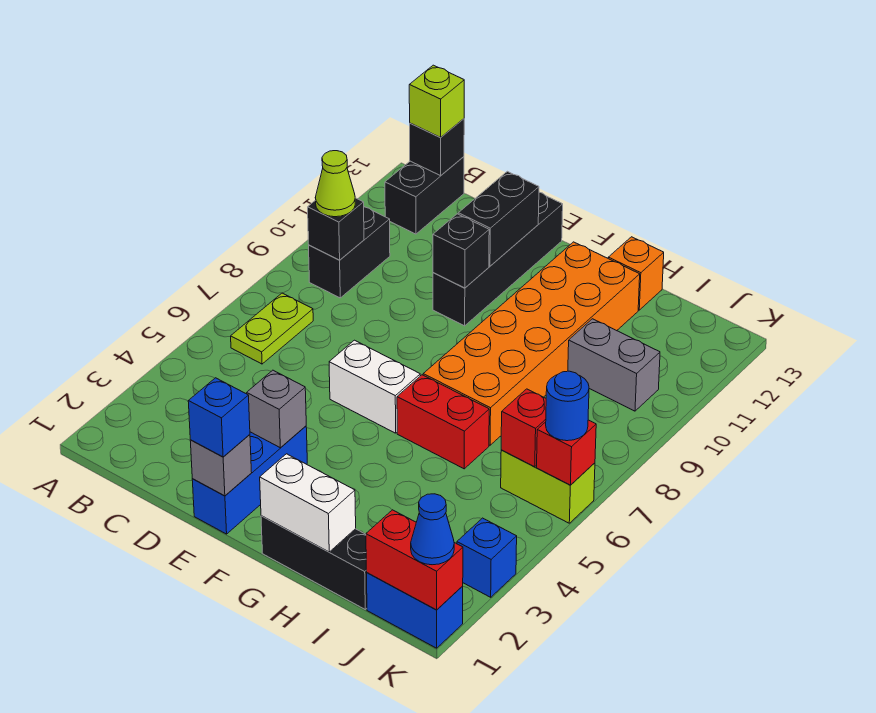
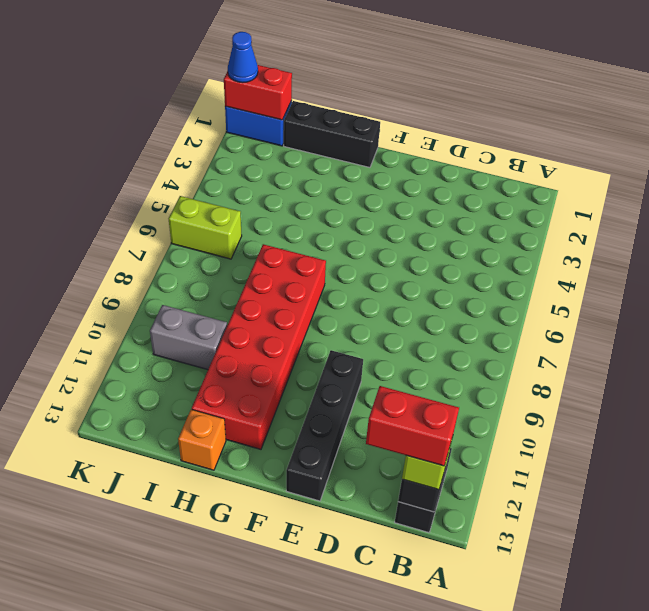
red brick B13:C13 level 4 -> red brick G6:H6 level 1
red brick G7:H12 level 1 -> orange brick G7:H12 level 1
none -> lime plate B6:B7 level 1
none -> black brick B9:B10 level 1
none -> blue brick E1:E3 level 1

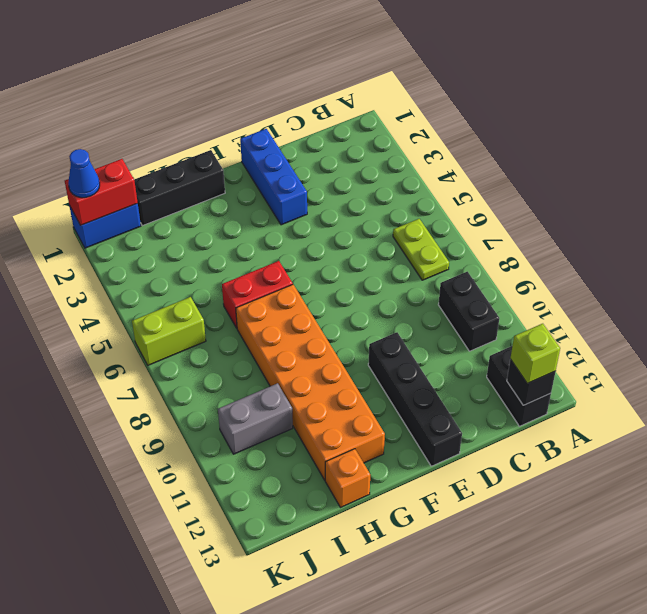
none -> white brick E6:F6 level 1
none -> blue brick K3 level 1
none -> black brick B9 level 2

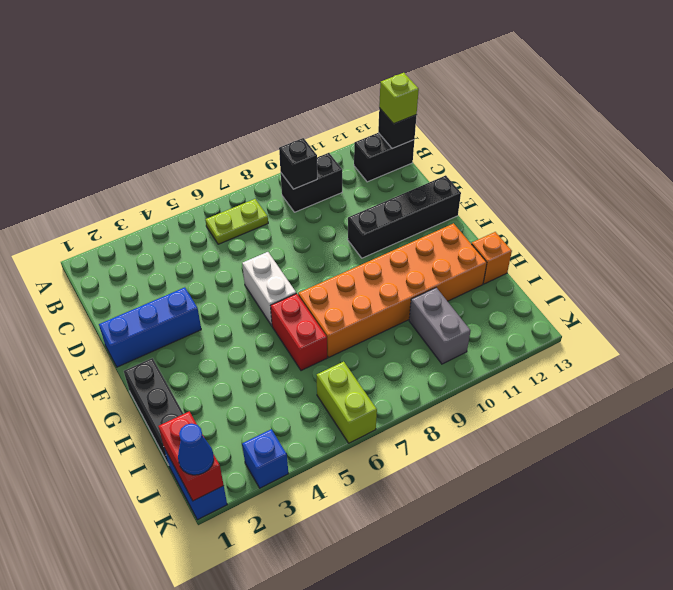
none -> grey brick E1 level 2
none -> grey brick E3 level 2
none -> black brick E10 level 2

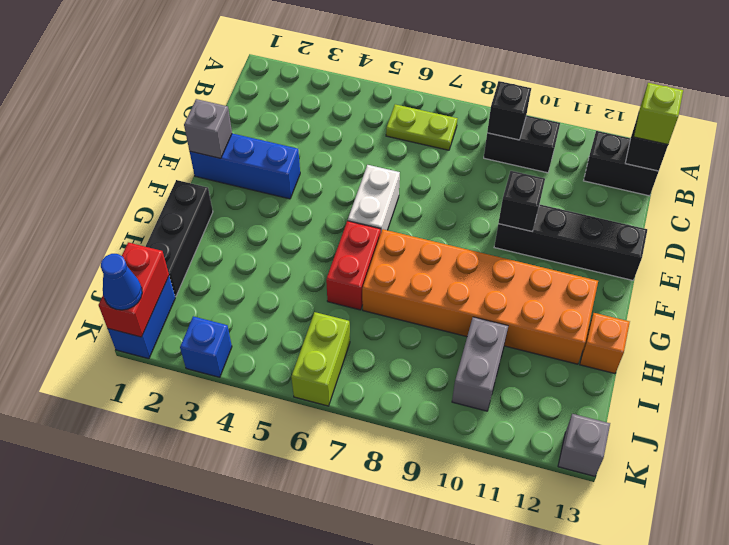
grey brick K13 level 1 -> grey brick E3 level 2
none -> black brick E11:E12 level 2
none -> white brick G1:H1 level 2
none -> red brick J6 level 2

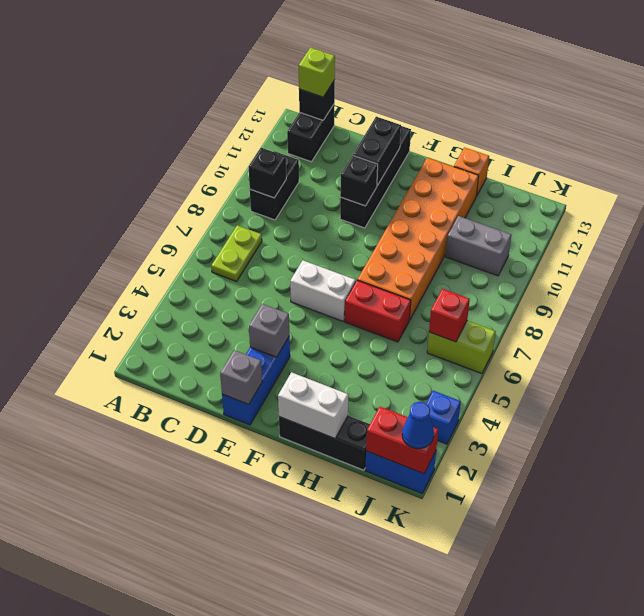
none -> red brick K6 level 2
none -> lime cone B9 level 3
none -> blue brick E1 level 3

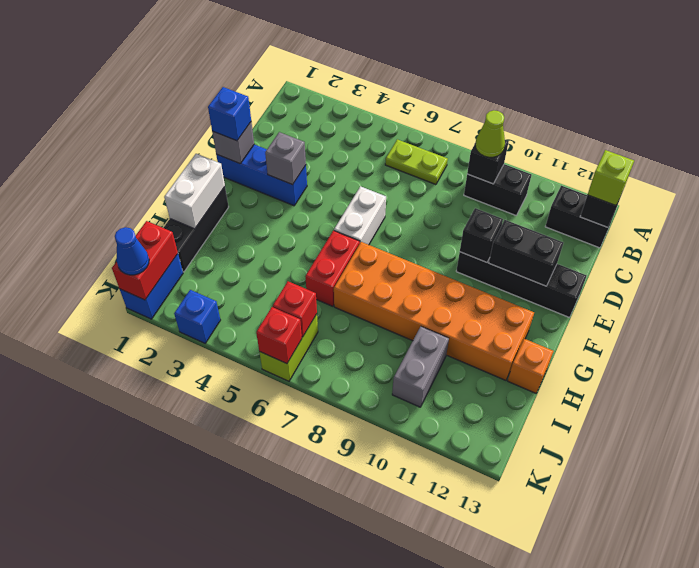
none -> blue round brick K6 level 3

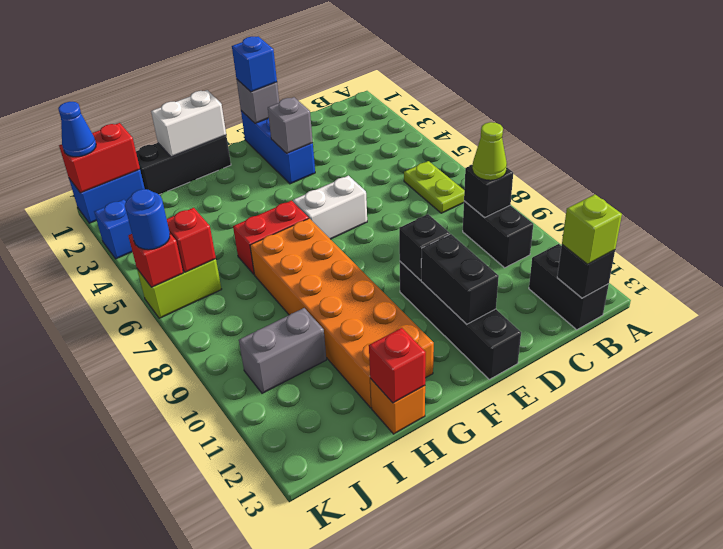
red brick H13 level 2 -> none

